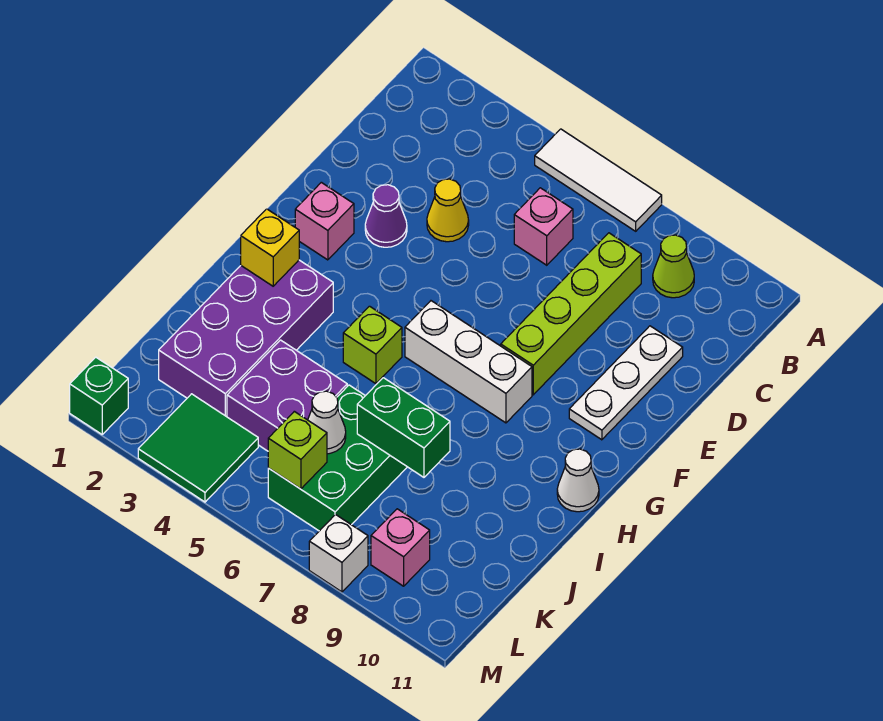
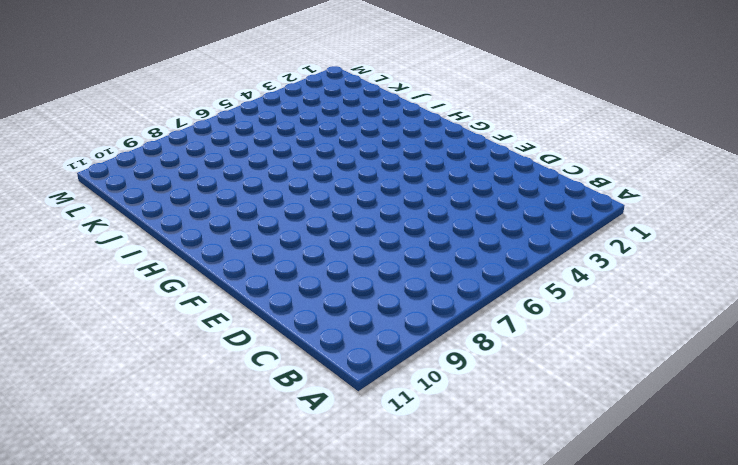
none -> white tile A5:A7 level 1
none -> lime cone B9 level 1
none -> pink brick C6 level 1

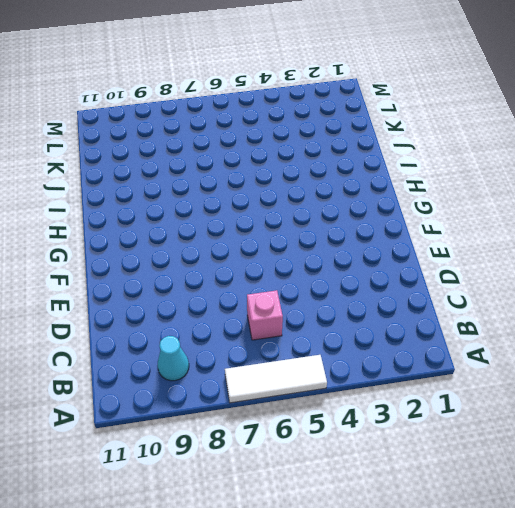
cyan cone B9 level 1 -> lime cone B9 level 1
none -> lime brick C8:F8 level 1
none -> yellow cone D4 level 1
none -> white plate D10:F10 level 1

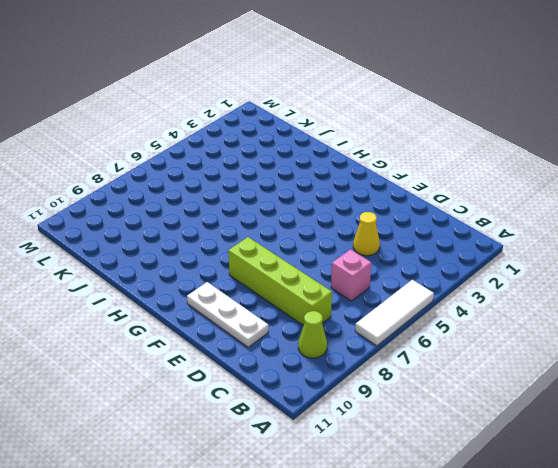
none -> purple cone E3 level 1
none -> pink brick F2 level 1
none -> white brick G6:G8 level 1

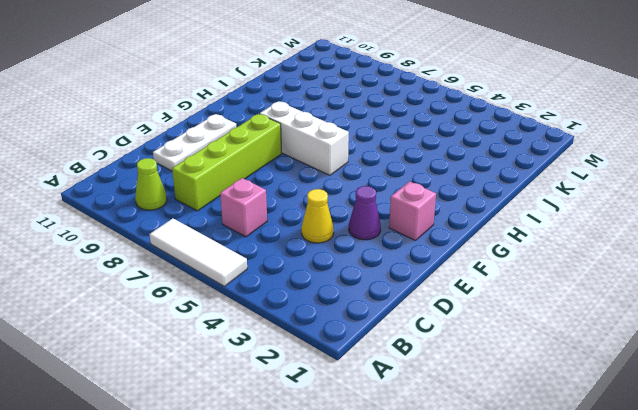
none -> purple brick H2:K3 level 1
none -> lime brick H5 level 1
none -> white cone H11 level 1

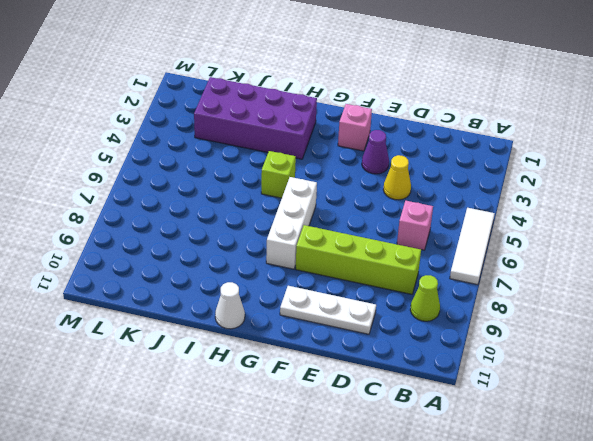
none -> purple brick J4:K5 level 1
none -> green brick J6:L7 level 1
none -> green tile L3:M4 level 1

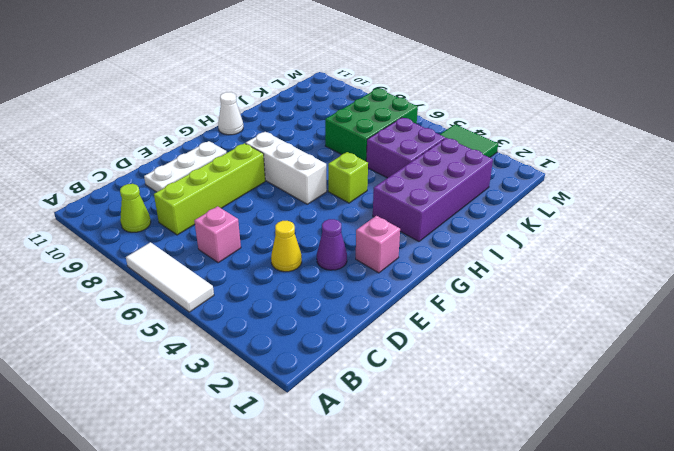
none -> pink brick L9 level 1
none -> green brick M1 level 1
none -> white brick M8 level 1

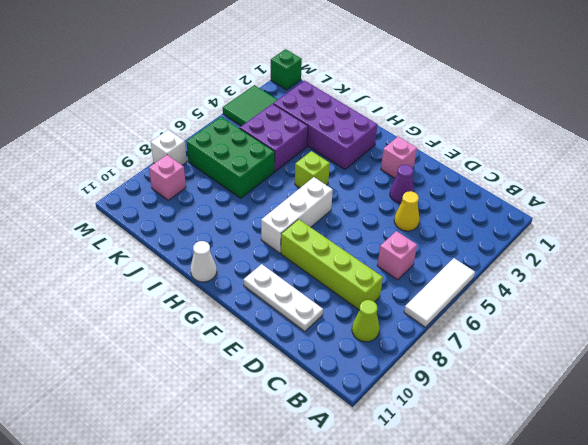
none -> yellow brick H2 level 2
none -> green brick J7:J8 level 2
none -> white cone K6 level 2

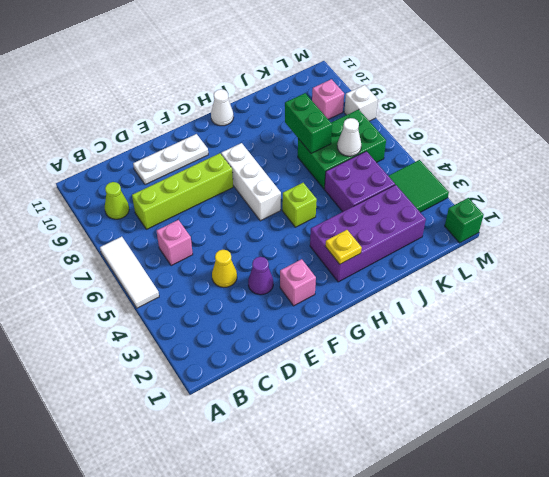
yellow plate H2 level 2 -> yellow brick H2 level 2
none -> lime brick L6 level 2

